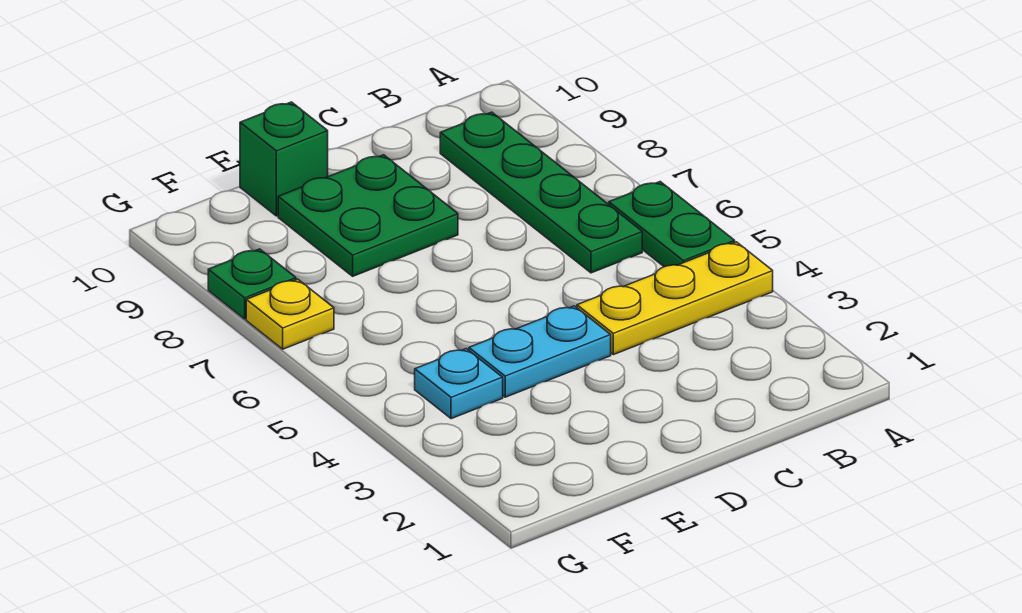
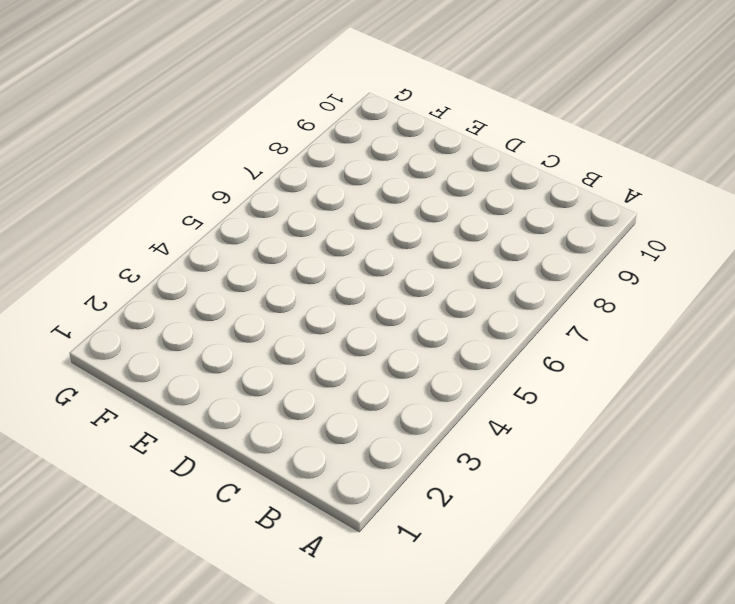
none -> yellow plate A4:C4 level 1
none -> green plate A5:A6 level 1

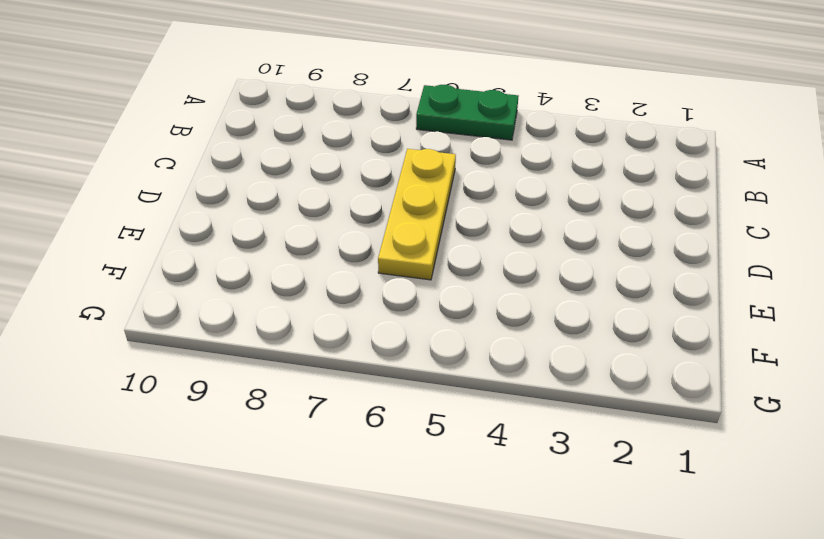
yellow plate C6:E6 level 1 -> yellow plate A4:C4 level 1
none -> green plate B6:B9 level 1
none -> cyan plate D4:E4 level 1

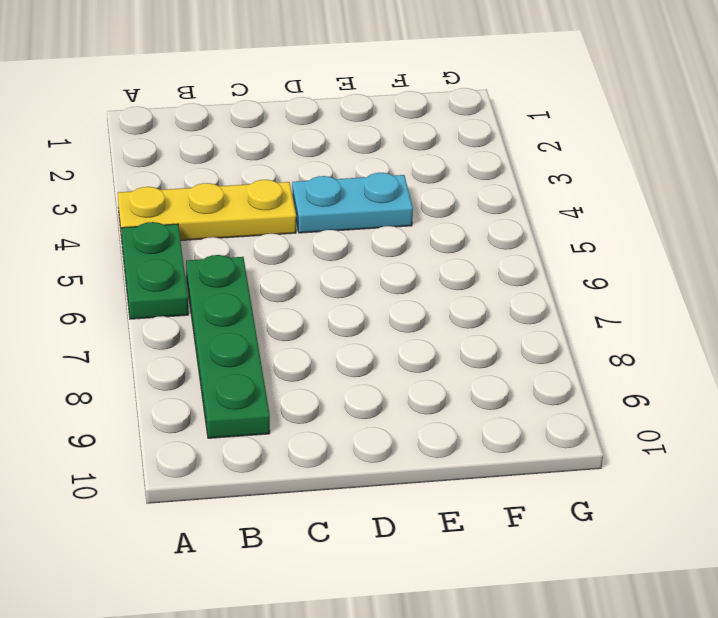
none -> green plate D8:E9 level 1
none -> green brick E10 level 1

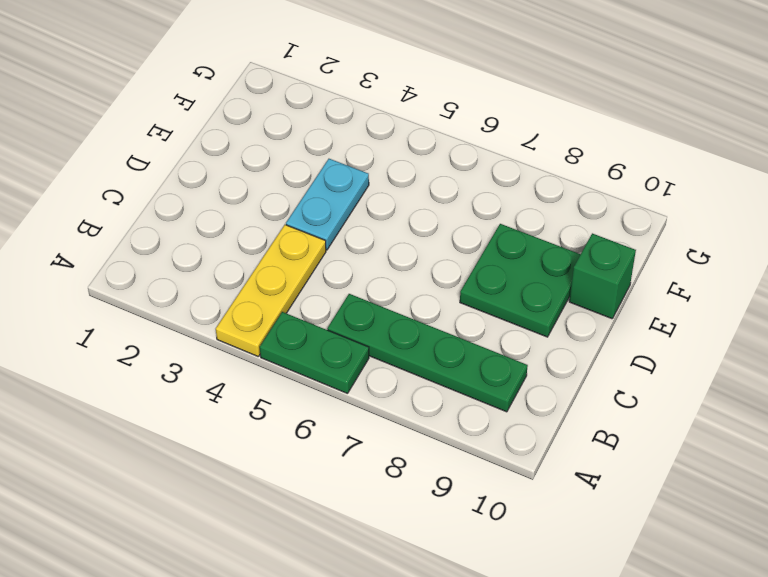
none -> cyan plate F4 level 1
none -> yellow plate G7 level 1

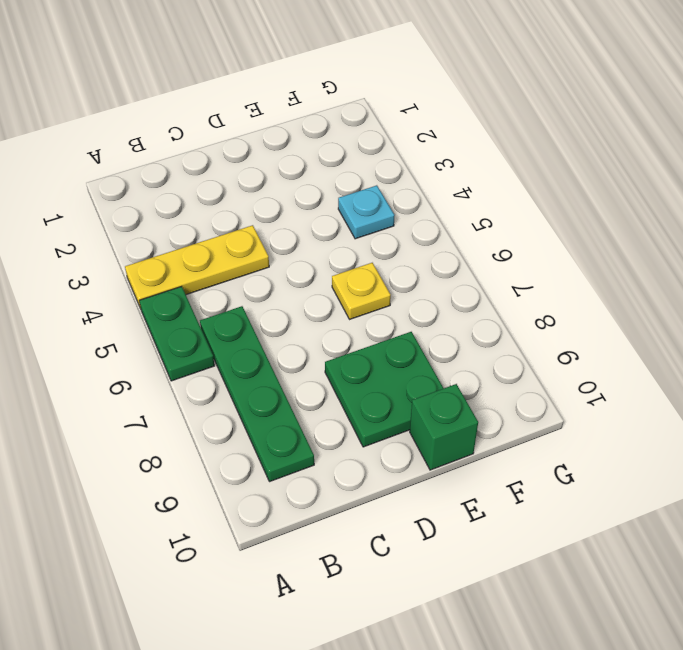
yellow plate E6 level 1 -> yellow plate G7 level 1
none -> cyan plate D4:E4 level 1
none -> green plate G8 level 1

